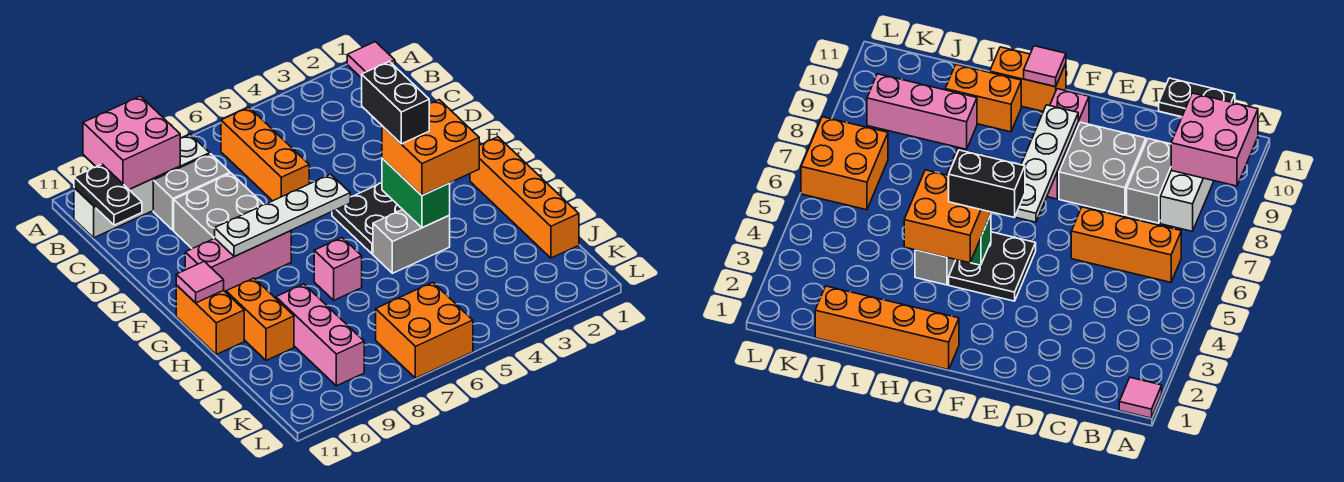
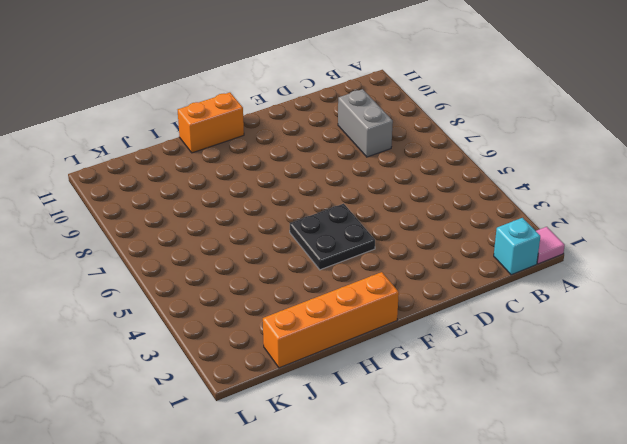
cyan brick B1 level 1 -> none
none -> orange brick B6:D6 level 1
none -> white brick B8:B11 level 1
none -> grey brick D8:E9 level 1

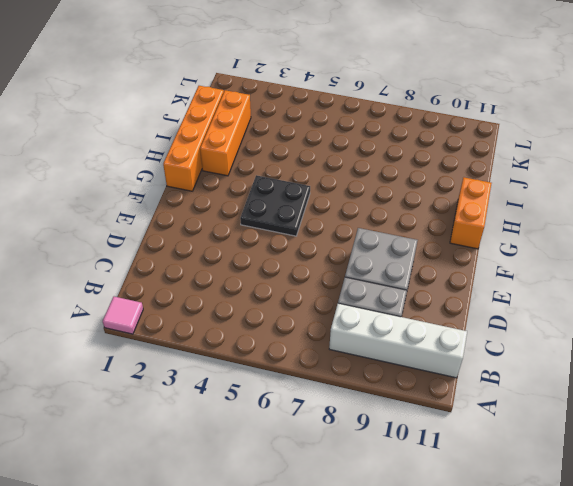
orange brick H2:J2 level 1 -> orange brick B6:D6 level 1
none -> pink brick F8:F10 level 1
none -> grey brick H4:H5 level 1
none -> pink brick H7 level 1

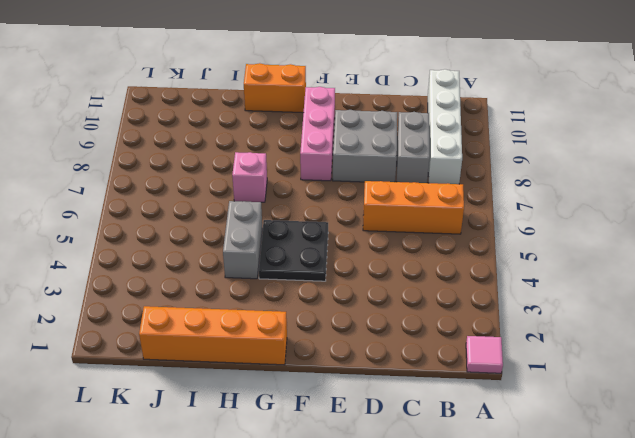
none -> orange brick H10:I10 level 1
none -> pink brick I9:K9 level 1
none -> orange brick K6:L7 level 1

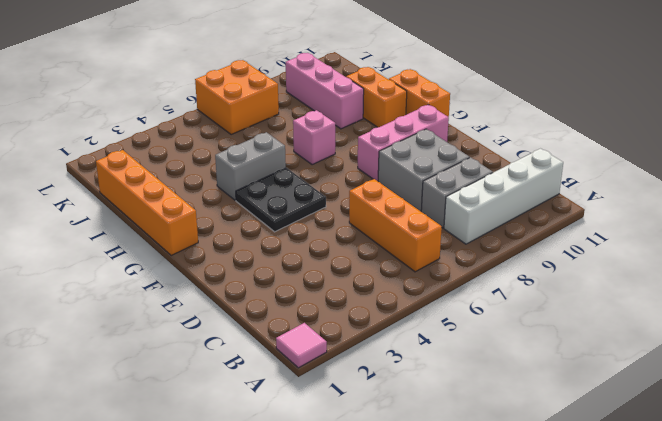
none -> pink brick A9:B10 level 2
none -> black plate B11:C11 level 2
none -> white plate F6:F9 level 2

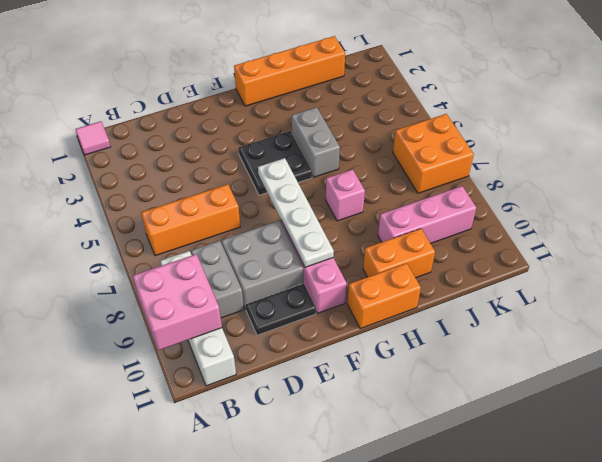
black plate D10:E10 level 1 -> black plate B11:C11 level 2
none -> green brick G4:H4 level 2
none -> pink tile G11 level 2
none -> orange brick G3:H4 level 3

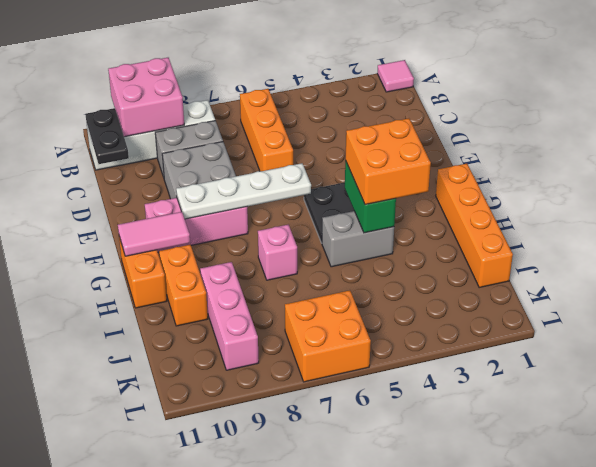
pink tile G10:G11 level 2 -> pink tile G11 level 2
none -> black brick F4:G4 level 4

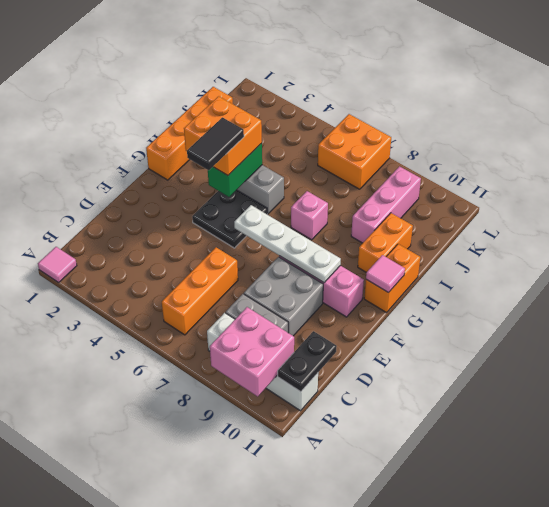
black tile F4:G4 level 4 -> black brick F4:G4 level 4

